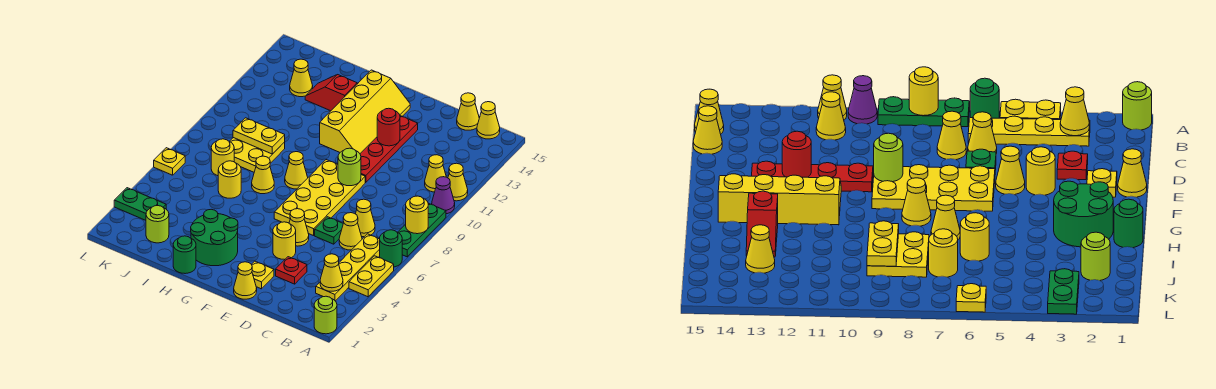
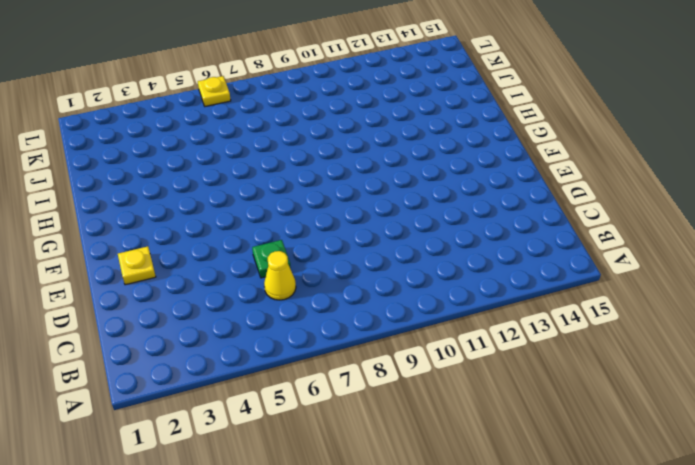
none -> lime round brick A1 level 1
none -> yellow plate A4:A5 level 1
none -> green round brick A6 level 1
none -> green plate A7:A9 level 1

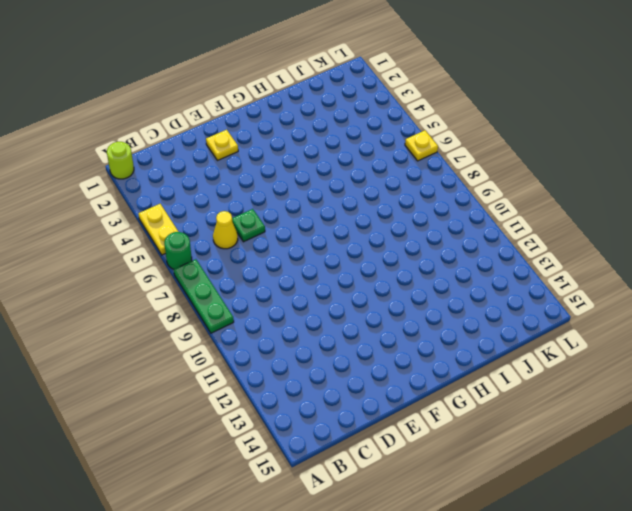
none -> purple cone A10 level 1
none -> yellow cone A11 level 1
none -> yellow plate B3:B6 level 1
none -> yellow cone B11 level 1

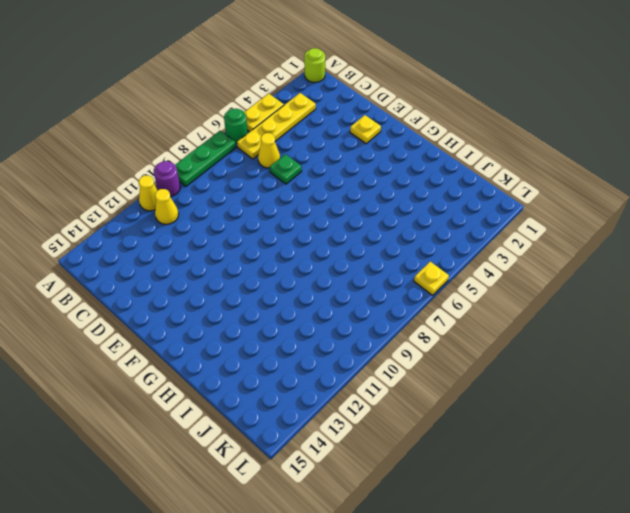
purple round brick A10 level 1 -> purple cone A10 level 1
none -> yellow cone B15 level 1
none -> yellow cone C7 level 1
none -> yellow cone C15 level 1
none -> red plate D3 level 1

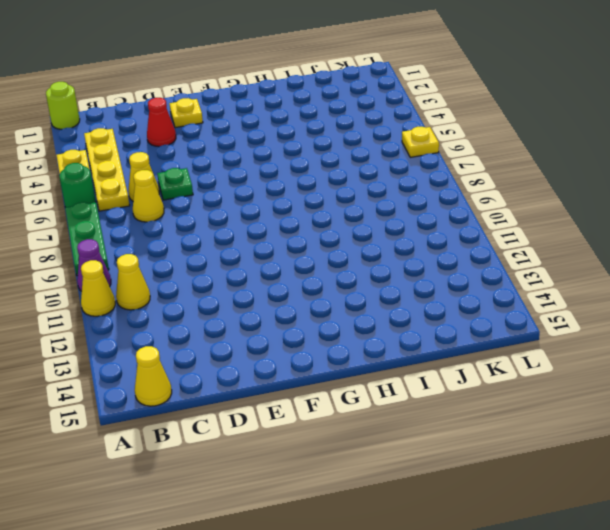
red cone D3 level 1 -> red plate D3 level 1
none -> yellow cone C15 level 1
none -> yellow cone E1 level 1
none -> yellow round brick E4 level 1
none -> yellow cone E5 level 1

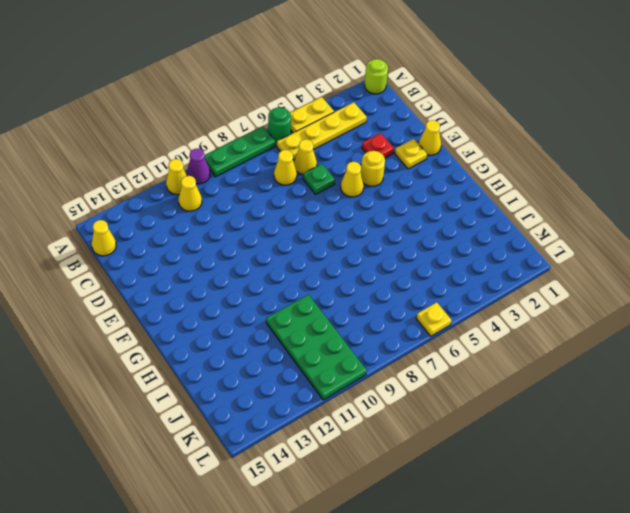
green plate I10:L11 level 1 -> none
none -> yellow cone C15 level 1
none -> yellow plate E6:F9 level 1
none -> red plate E10:E13 level 1
none -> yellow slope F11:G14 level 1 top G

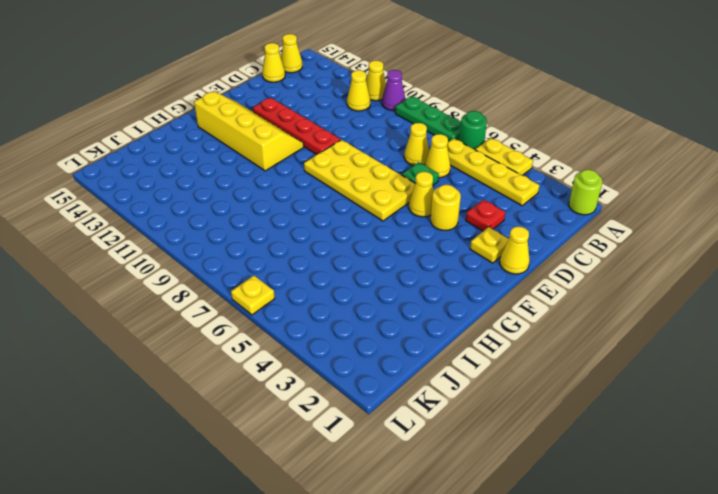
none -> green round brick G2:H3 level 1
none -> yellow cone G8 level 1
none -> green round brick H1 level 1
none -> yellow cone H7 level 1

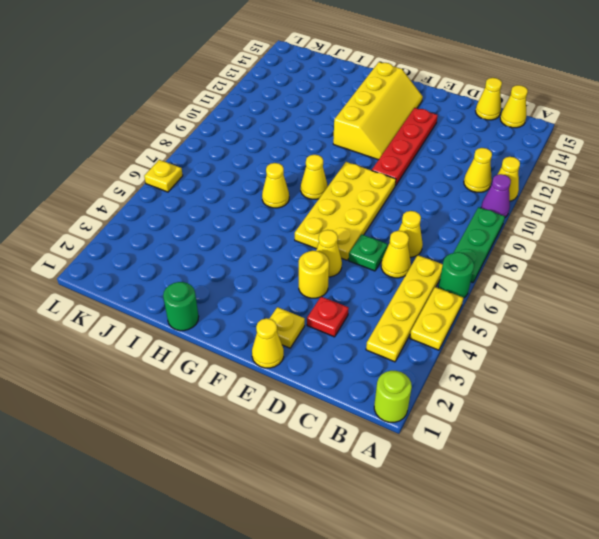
none -> green round brick G2:H3 level 1
none -> red slope H13:I13 level 1 top H
none -> yellow round brick I6 level 1
none -> yellow plate I8:J9 level 1

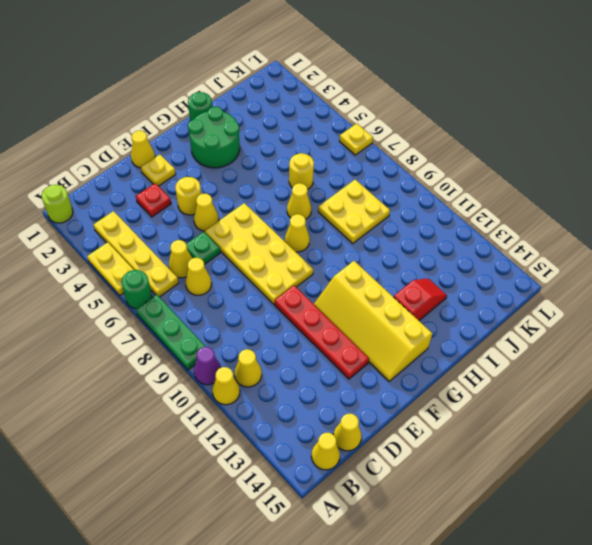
none -> lime round brick J2 level 1
none -> yellow round brick J7 level 1
none -> yellow cone J13 level 1
none -> green plate K3:L3 level 1

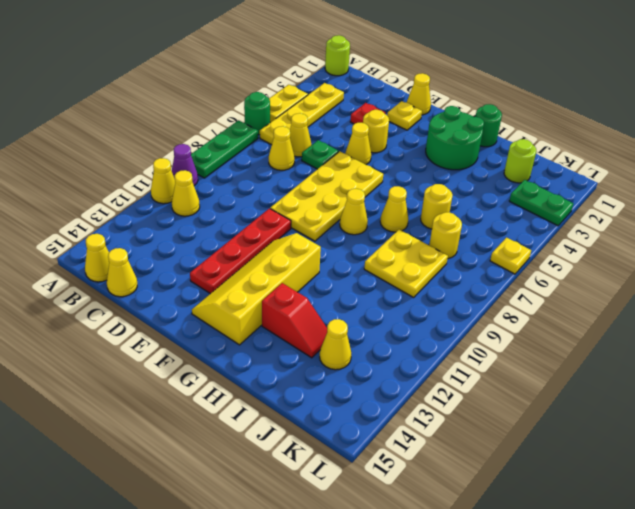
none -> yellow round brick A8 level 2
none -> yellow cone B3 level 2
none -> lime round brick E9 level 2
none -> red round brick E12 level 2

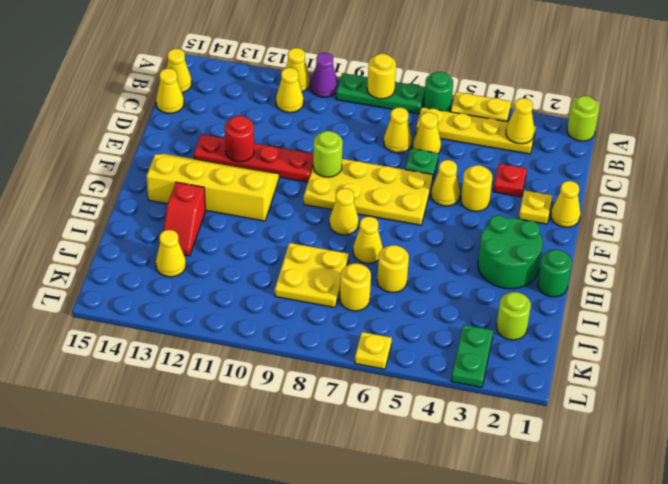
none -> yellow plate I9:J9 level 2

